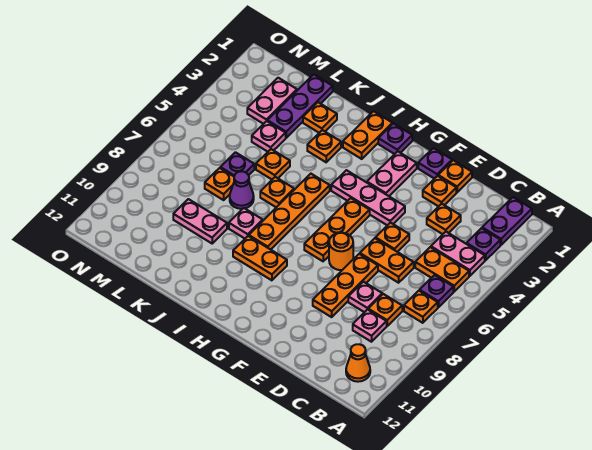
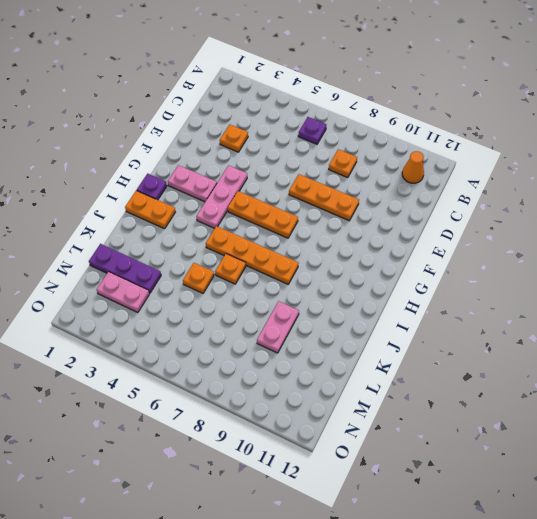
none -> purple plate B1:B2 level 1
none -> purple plate B3 level 1
none -> pink plate B4:C4 level 1
none -> orange plate B5:C5 level 1

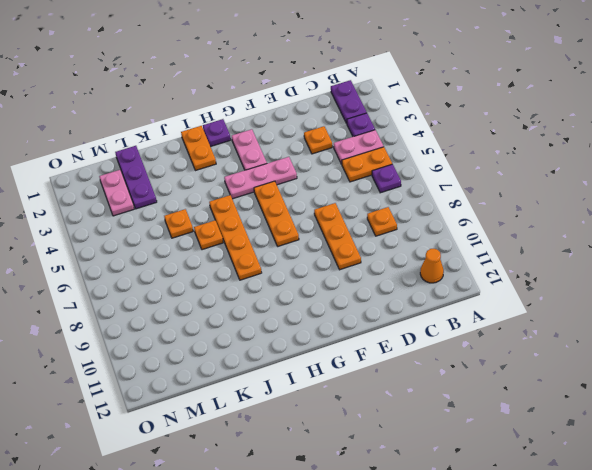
none -> orange plate B7 level 1
none -> pink plate C9 level 1
none -> orange plate D6:E6 level 1
none -> pink plate D8 level 1

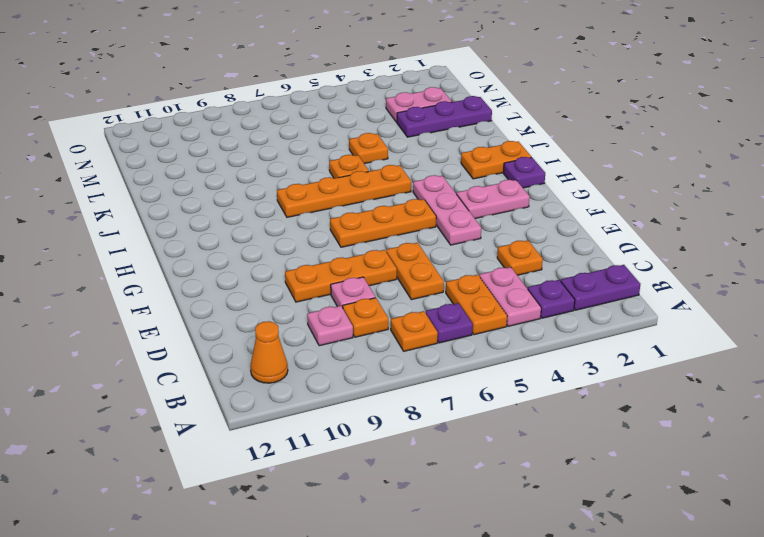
none -> orange plate E1 level 1
none -> orange plate E2 level 1
none -> orange plate E5 level 1
none -> purple plate F1 level 1

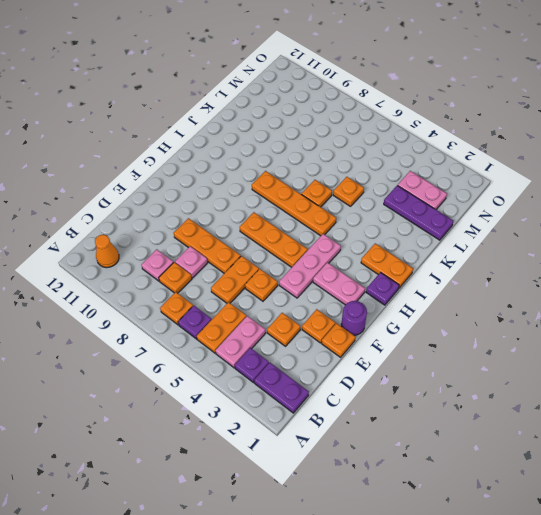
purple round brick F1 level 1 -> purple plate F1 level 1
none -> orange round brick F7 level 1
none -> orange plate H9:I9 level 1
none -> orange plate J3 level 1
none -> pink plate J8 level 1

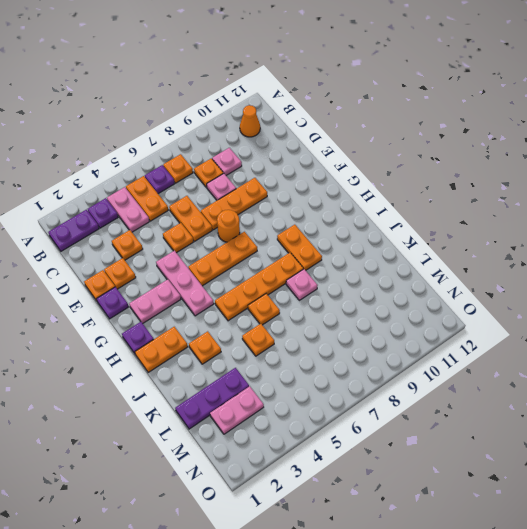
none -> orange plate K2 level 1
none -> purple cone K7 level 1
none -> pink plate K9:L9 level 1
none -> pink plate L4 level 1

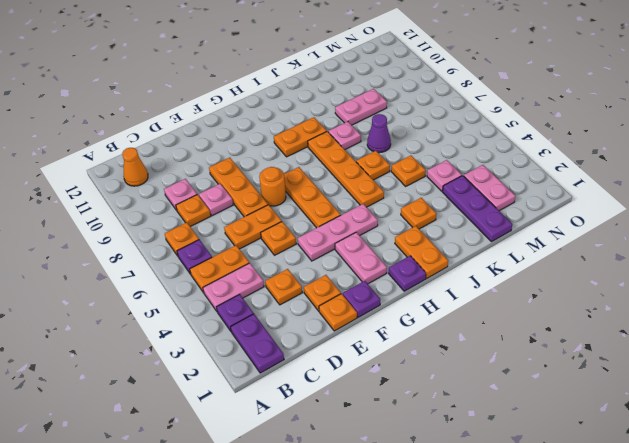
none -> orange plate K2 level 1
none -> purple plate L6 level 1
none -> orange plate L7 level 1

